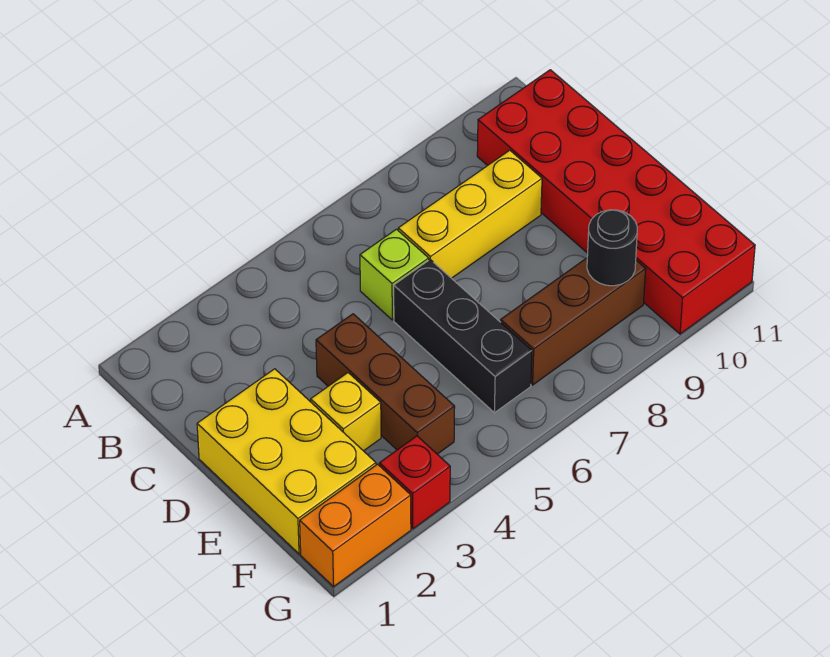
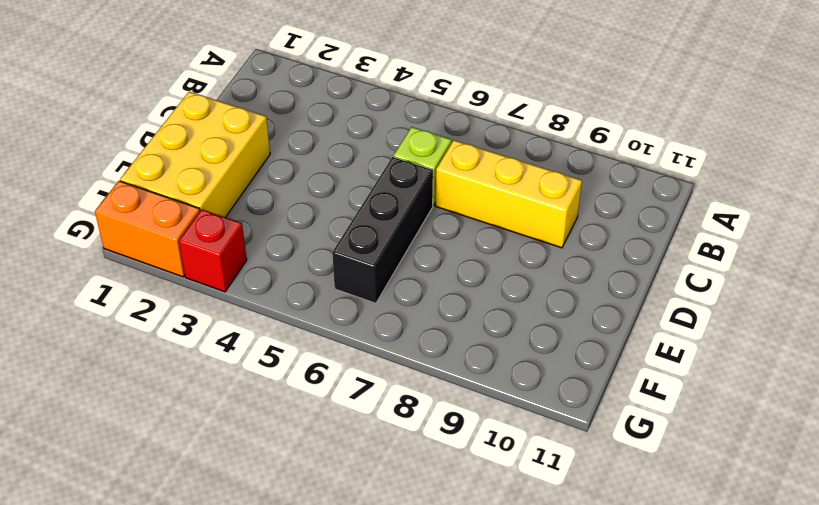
none -> red brick B10:G11 level 1
none -> brown brick D4:F4 level 1

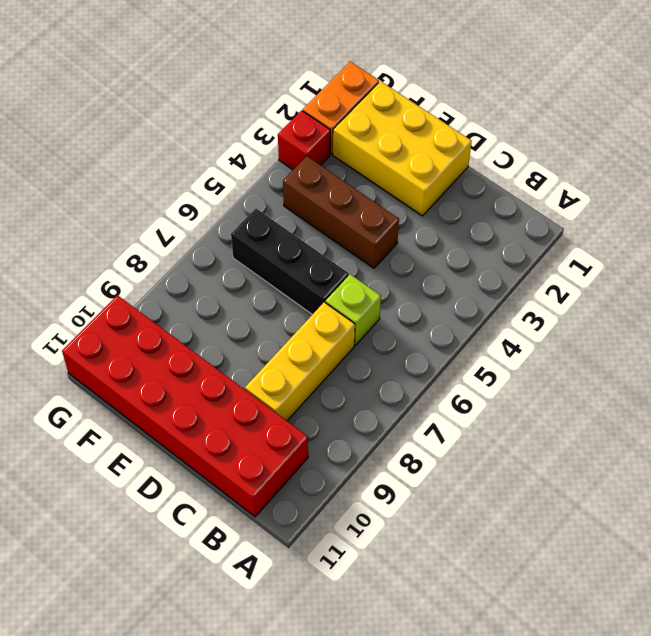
none -> yellow brick E3 level 1
none -> brown brick F7:F9 level 1

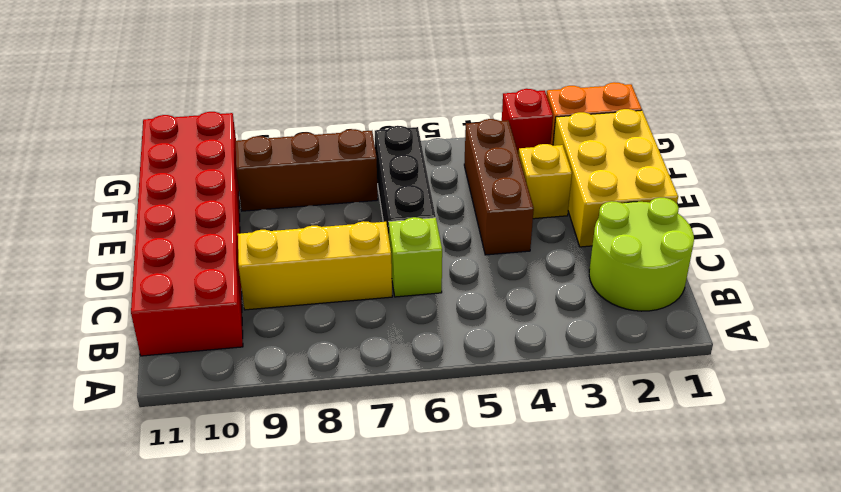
lime round brick B1:C2 level 1 -> none
none -> black round brick F9 level 2

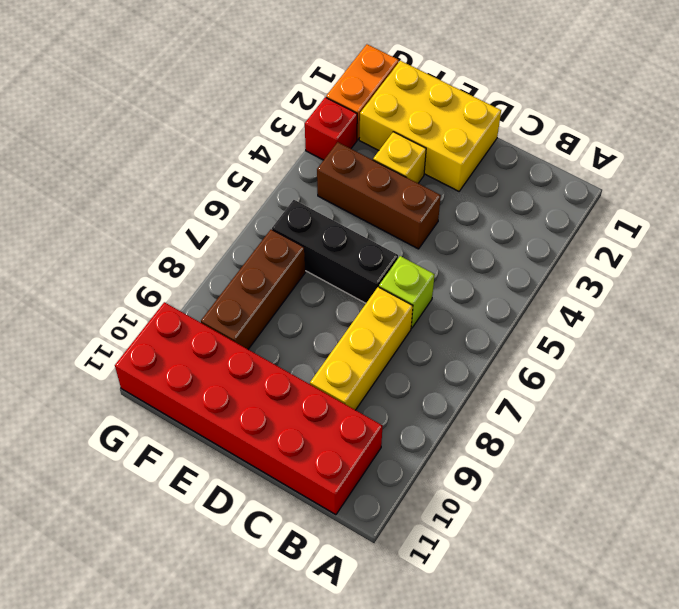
none -> black round brick F9 level 2

